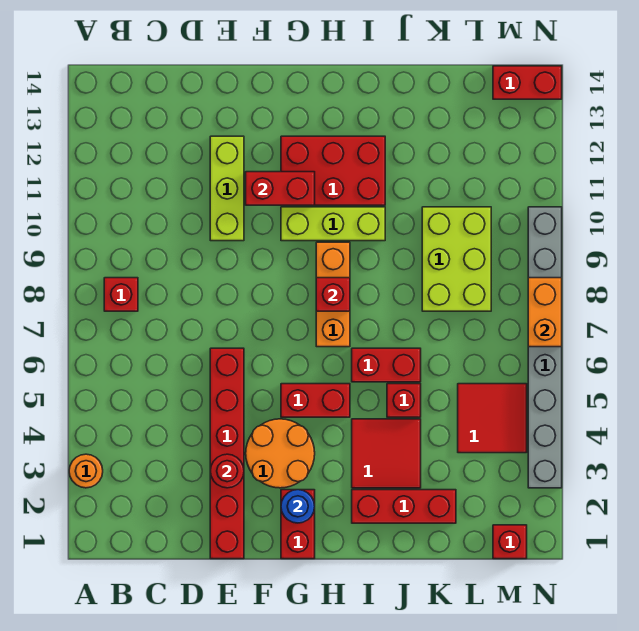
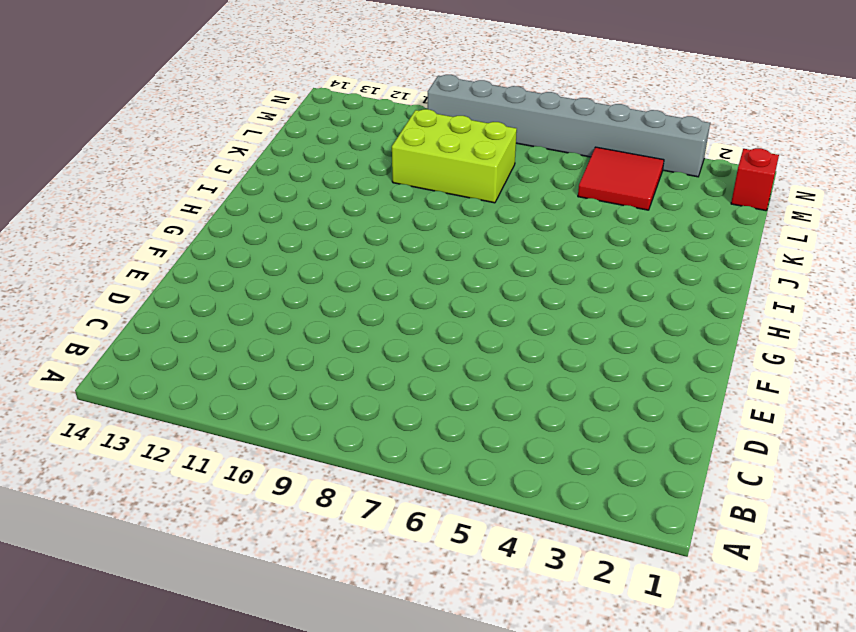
none -> orange round brick A3 level 1
none -> red brick B8 level 1
none -> red brick E1:E6 level 1

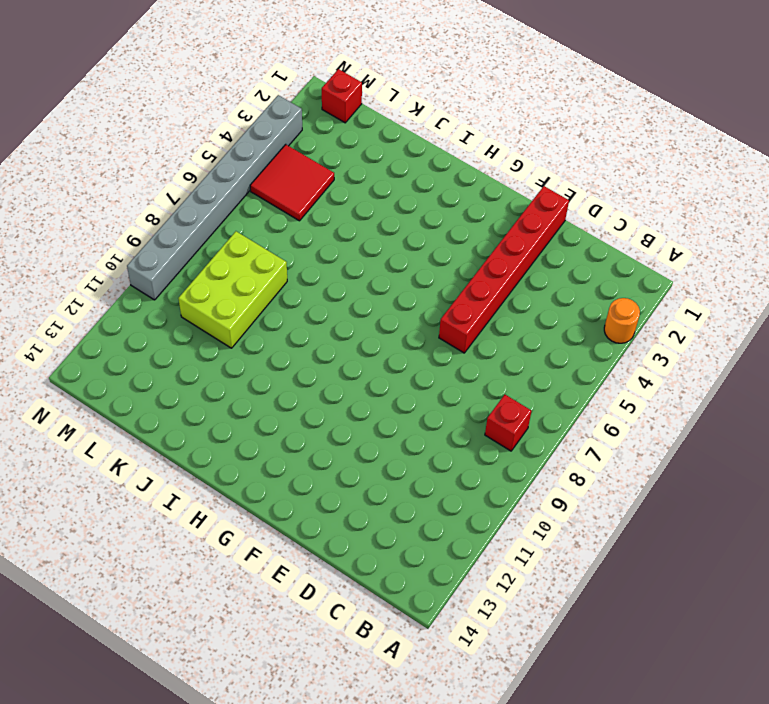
none -> lime brick E10:E12 level 1
none -> orange round brick F3:G4 level 1
none -> red brick G1:G2 level 1

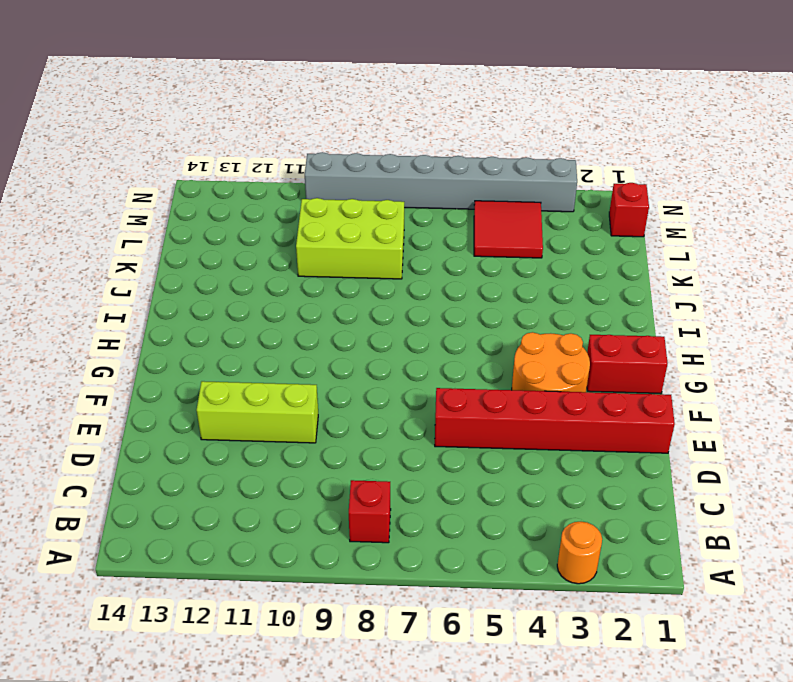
none -> red brick G5:H5 level 1
none -> lime brick G10:I10 level 1
none -> red brick G11:I12 level 1

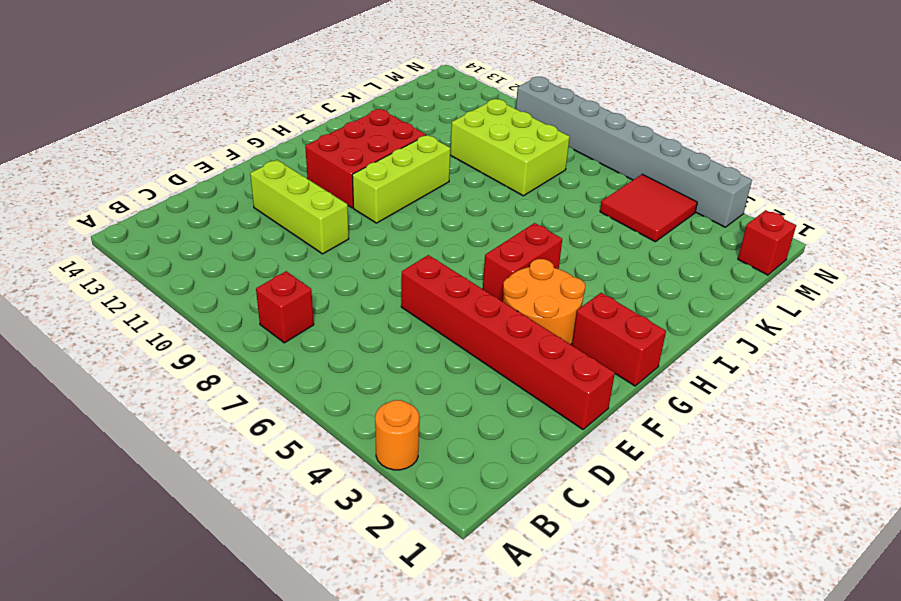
none -> orange brick H7:H9 level 1
none -> red brick I2:K2 level 1
none -> red tile I3:J4 level 1

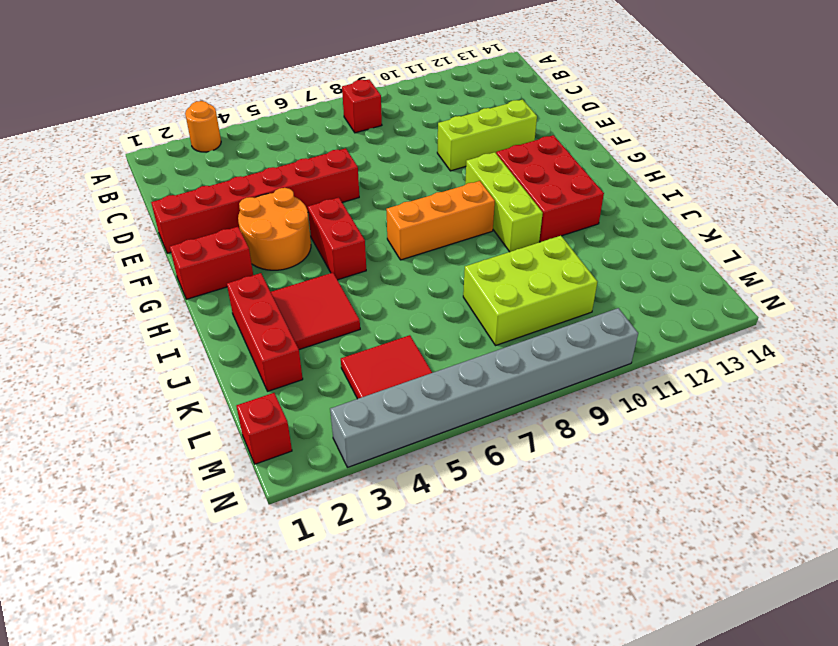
none -> red brick I6:J6 level 1
none -> red brick J5 level 1
none -> red brick M14:N14 level 1

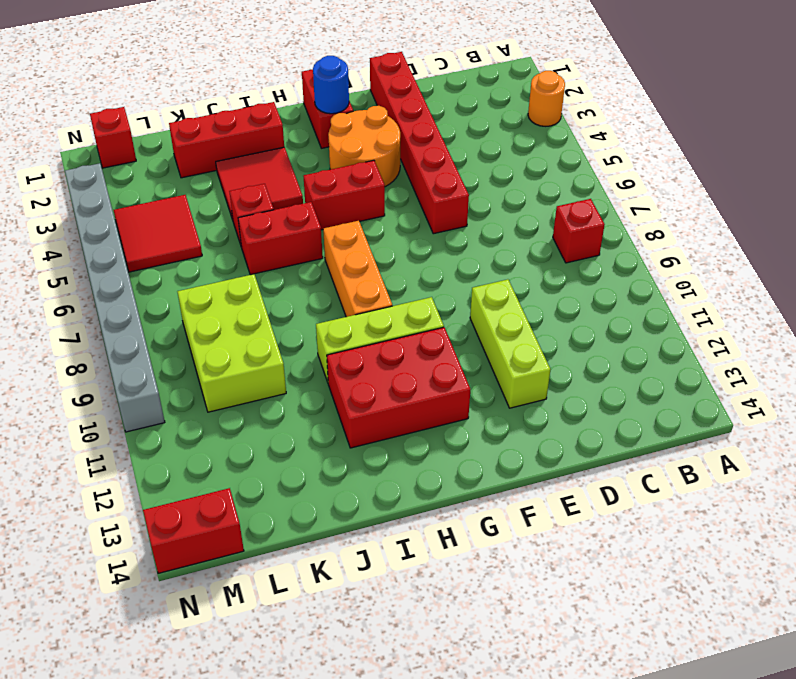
none -> red round brick E3 level 2
none -> red brick F11:G11 level 2
none -> red brick H8 level 2

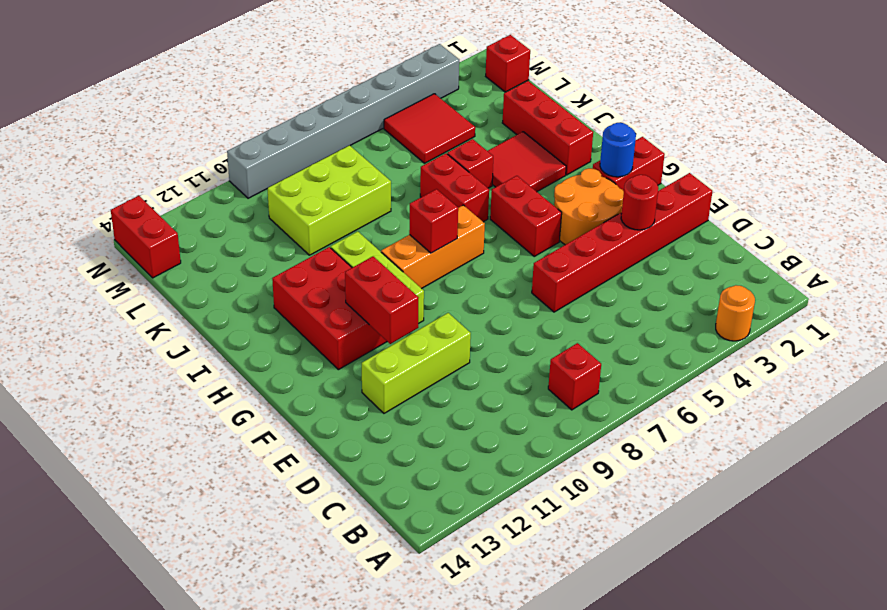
none -> orange brick N7:N8 level 2

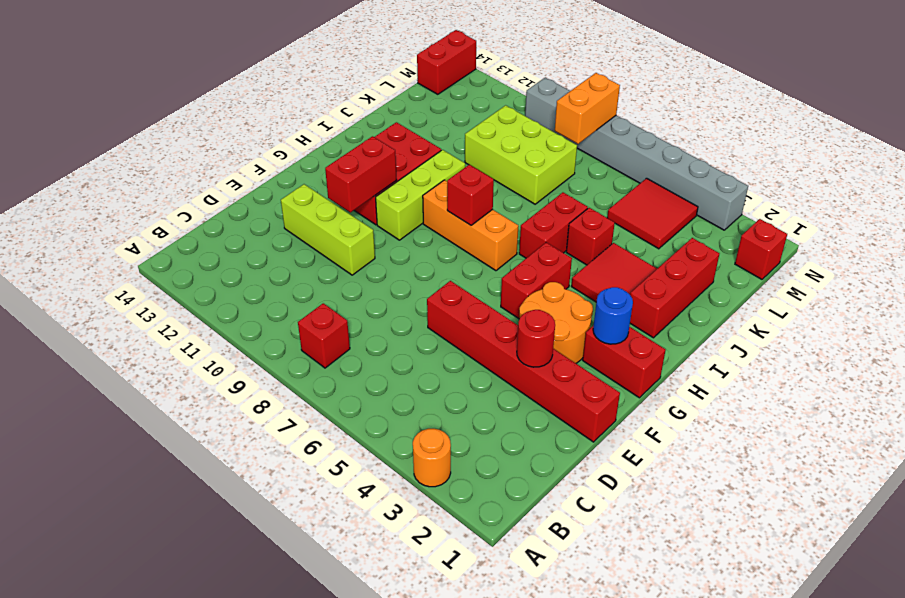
orange brick M8:N8 level 2 -> orange brick N7:N8 level 2

